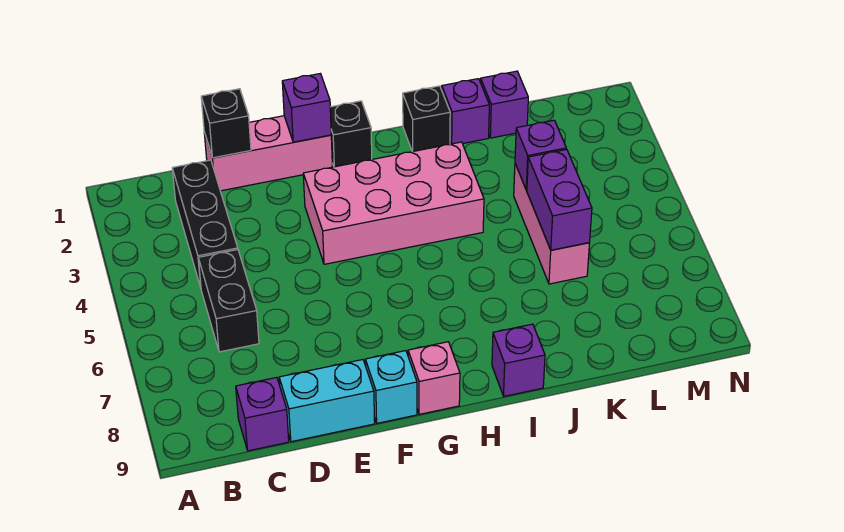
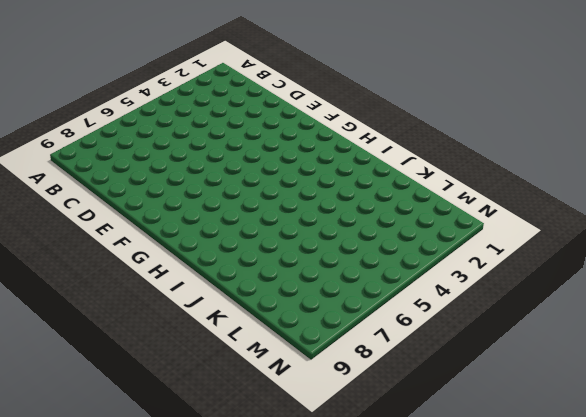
none -> black brick C2:C4 level 1
none -> black brick C5:C6 level 1
none -> purple brick C9 level 1

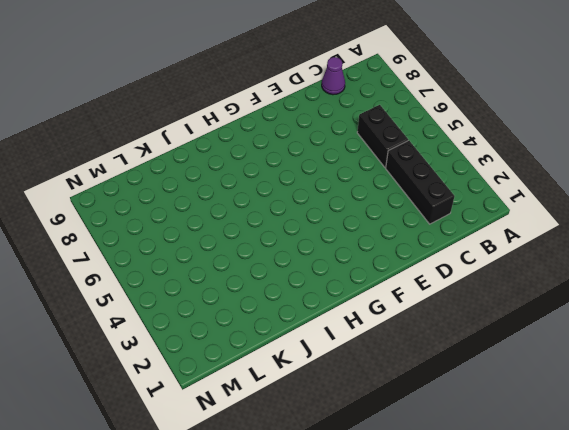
purple cone C9 level 1 -> purple brick C9 level 1
none -> pink brick D1:F1 level 1
none -> cyan brick D9:E9 level 1
none -> pink brick F3:I4 level 1

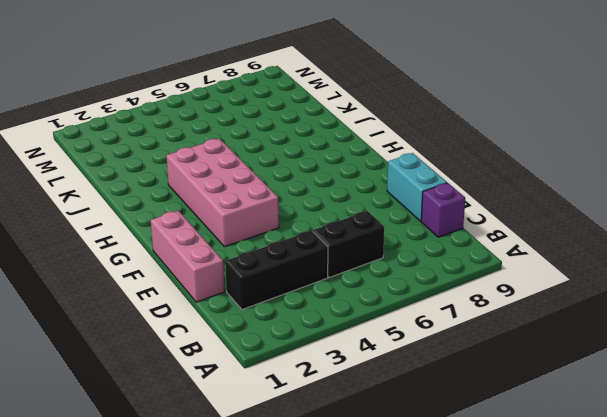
none -> cyan brick F9 level 1
none -> black brick G1 level 1
none -> pink brick G9 level 1

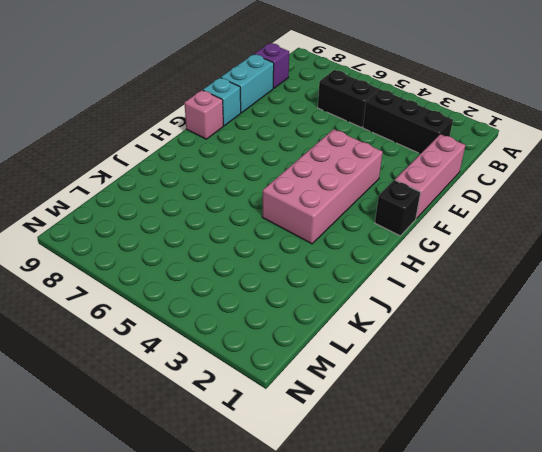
none -> black brick I1 level 1
none -> purple brick I9 level 1
none -> purple brick J1 level 1

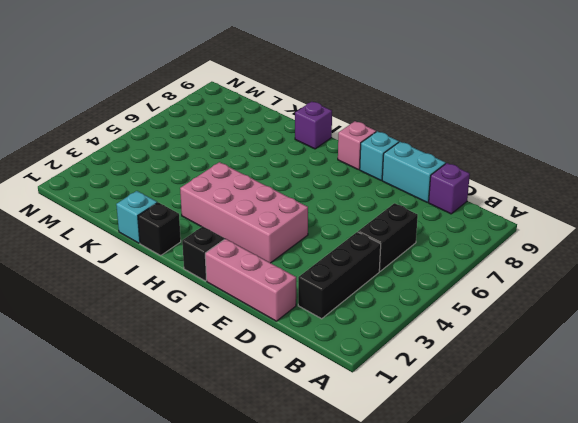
cyan brick J1 level 1 -> purple brick J1 level 1
none -> purple brick K1 level 1
none -> pink brick K4:K6 level 1
none -> black brick D1 level 2

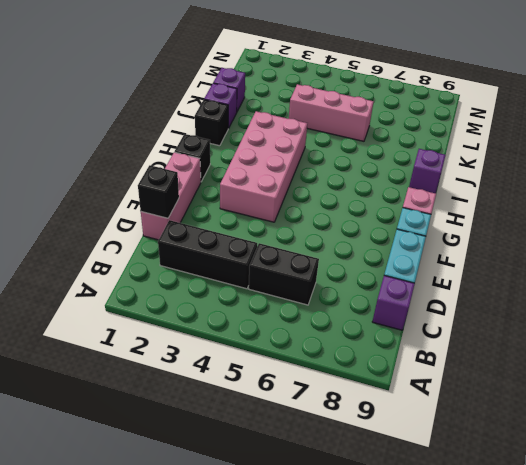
none -> purple brick F1 level 2
none -> purple brick K4 level 2
none -> purple brick K5:K6 level 2

